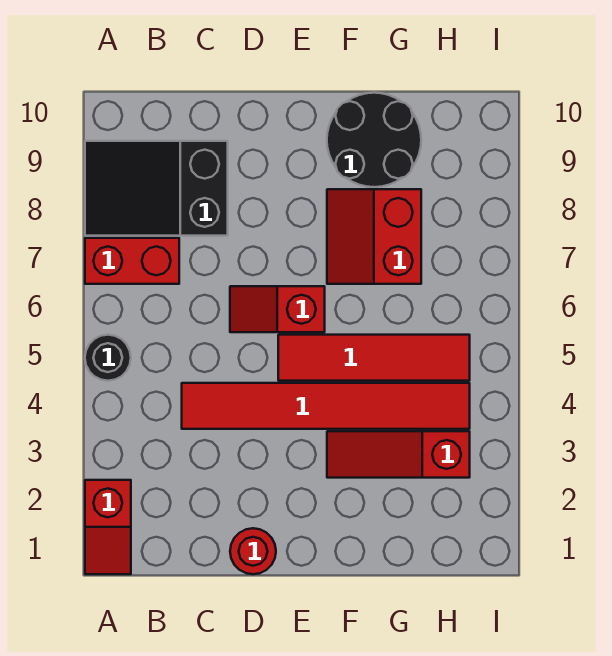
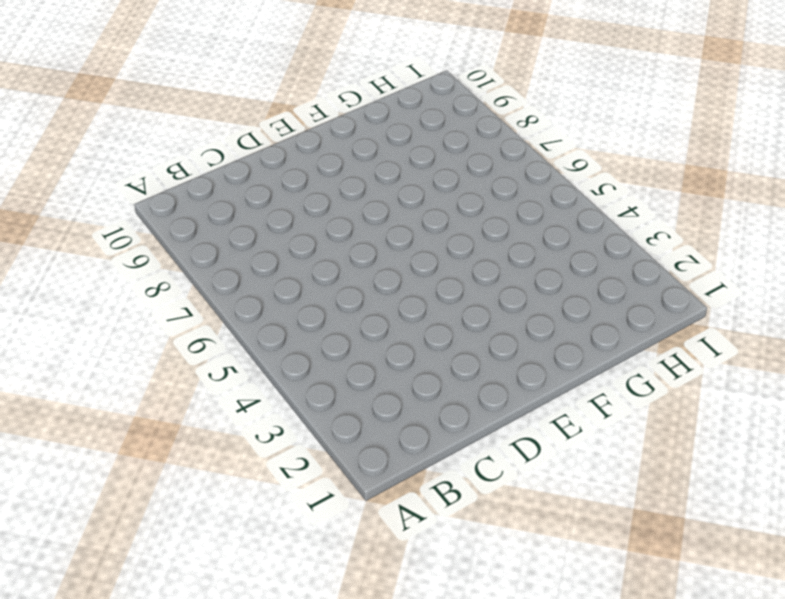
none -> red slope A1:A2 level 1 top 2
none -> black round brick A5 level 1

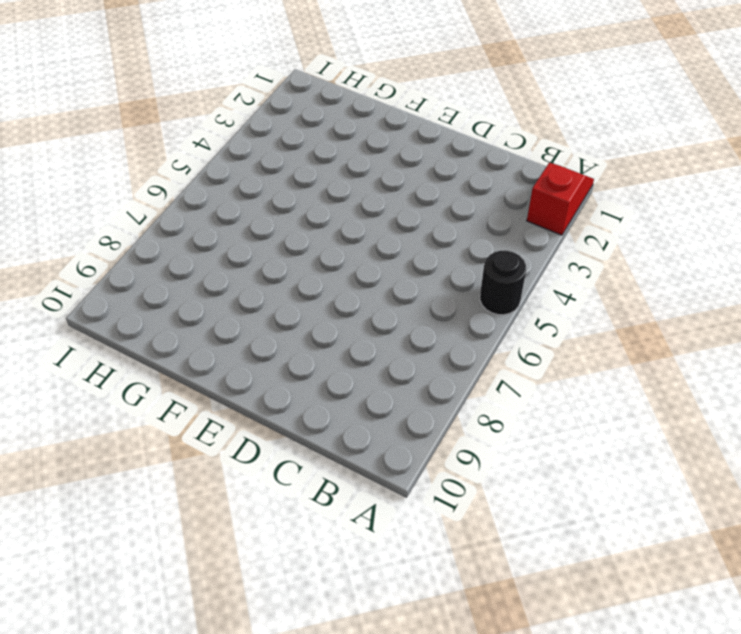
none -> red brick A7:B7 level 1
none -> black slope A8:C9 level 1 top C

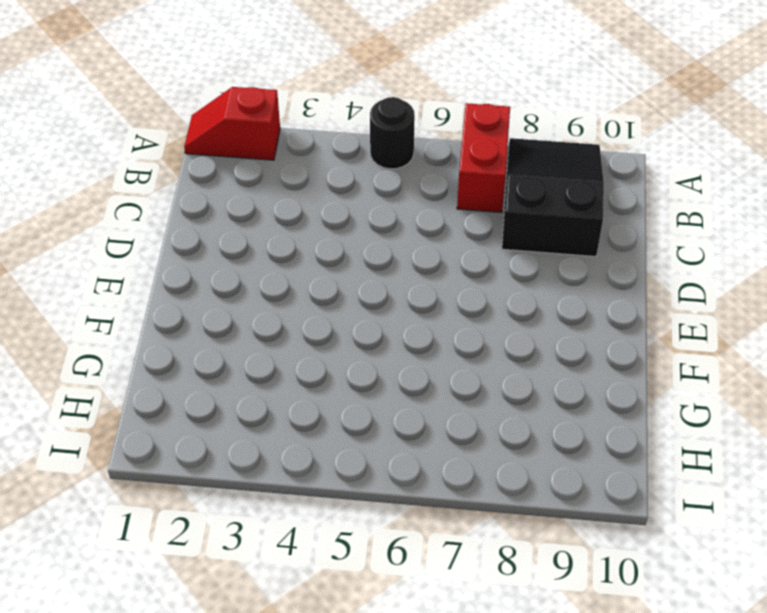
none -> red tile C4:H4 level 1
none -> red round brick D1 level 1

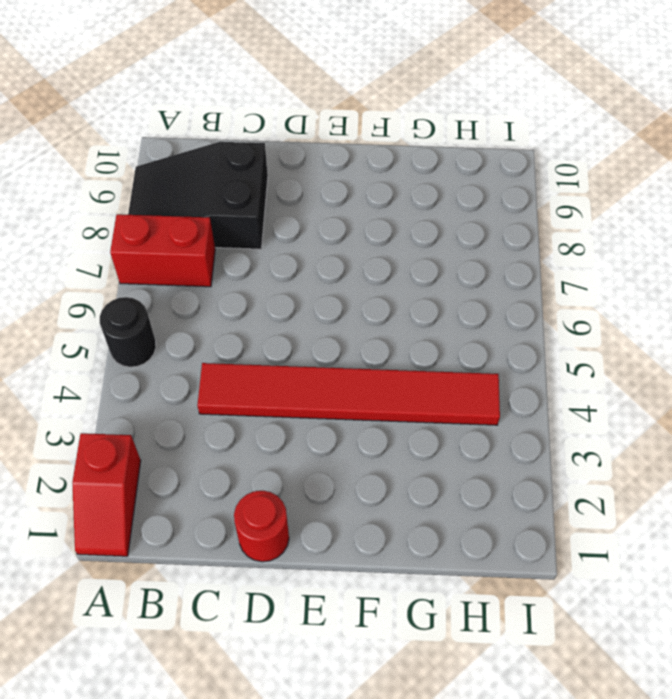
none -> red slope D6:E6 level 1 top E
none -> red tile E5:H5 level 1

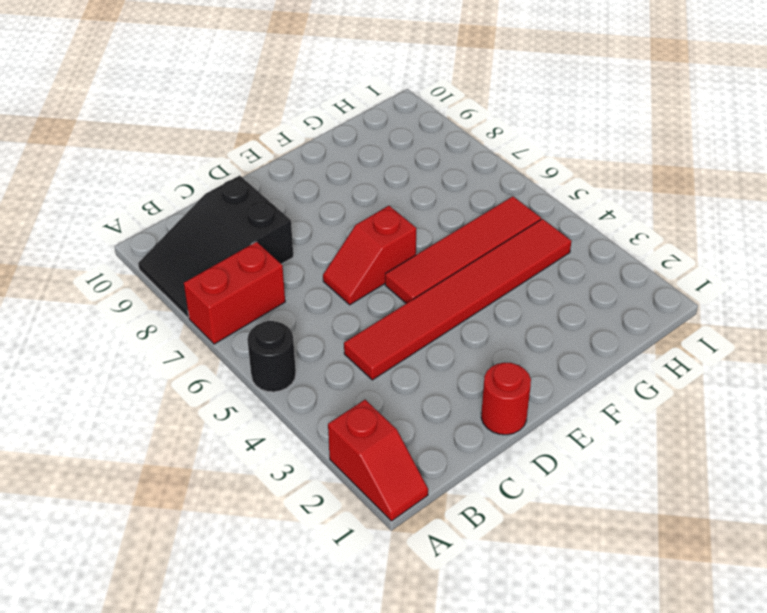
none -> red slope F3:H3 level 1 top H
none -> red slope F7:G8 level 1 top G

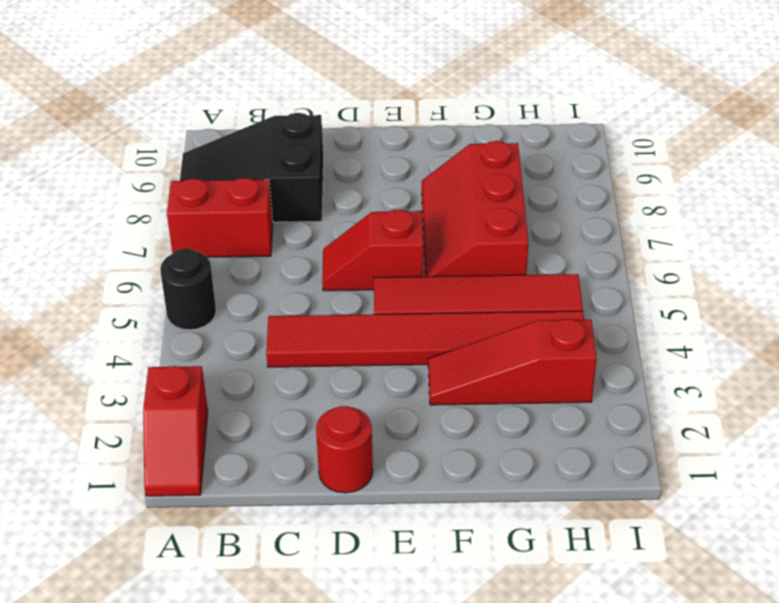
red slope F6:G8 level 1 top G -> red slope F7:G8 level 1 top G
none -> black round brick F9:G10 level 1

